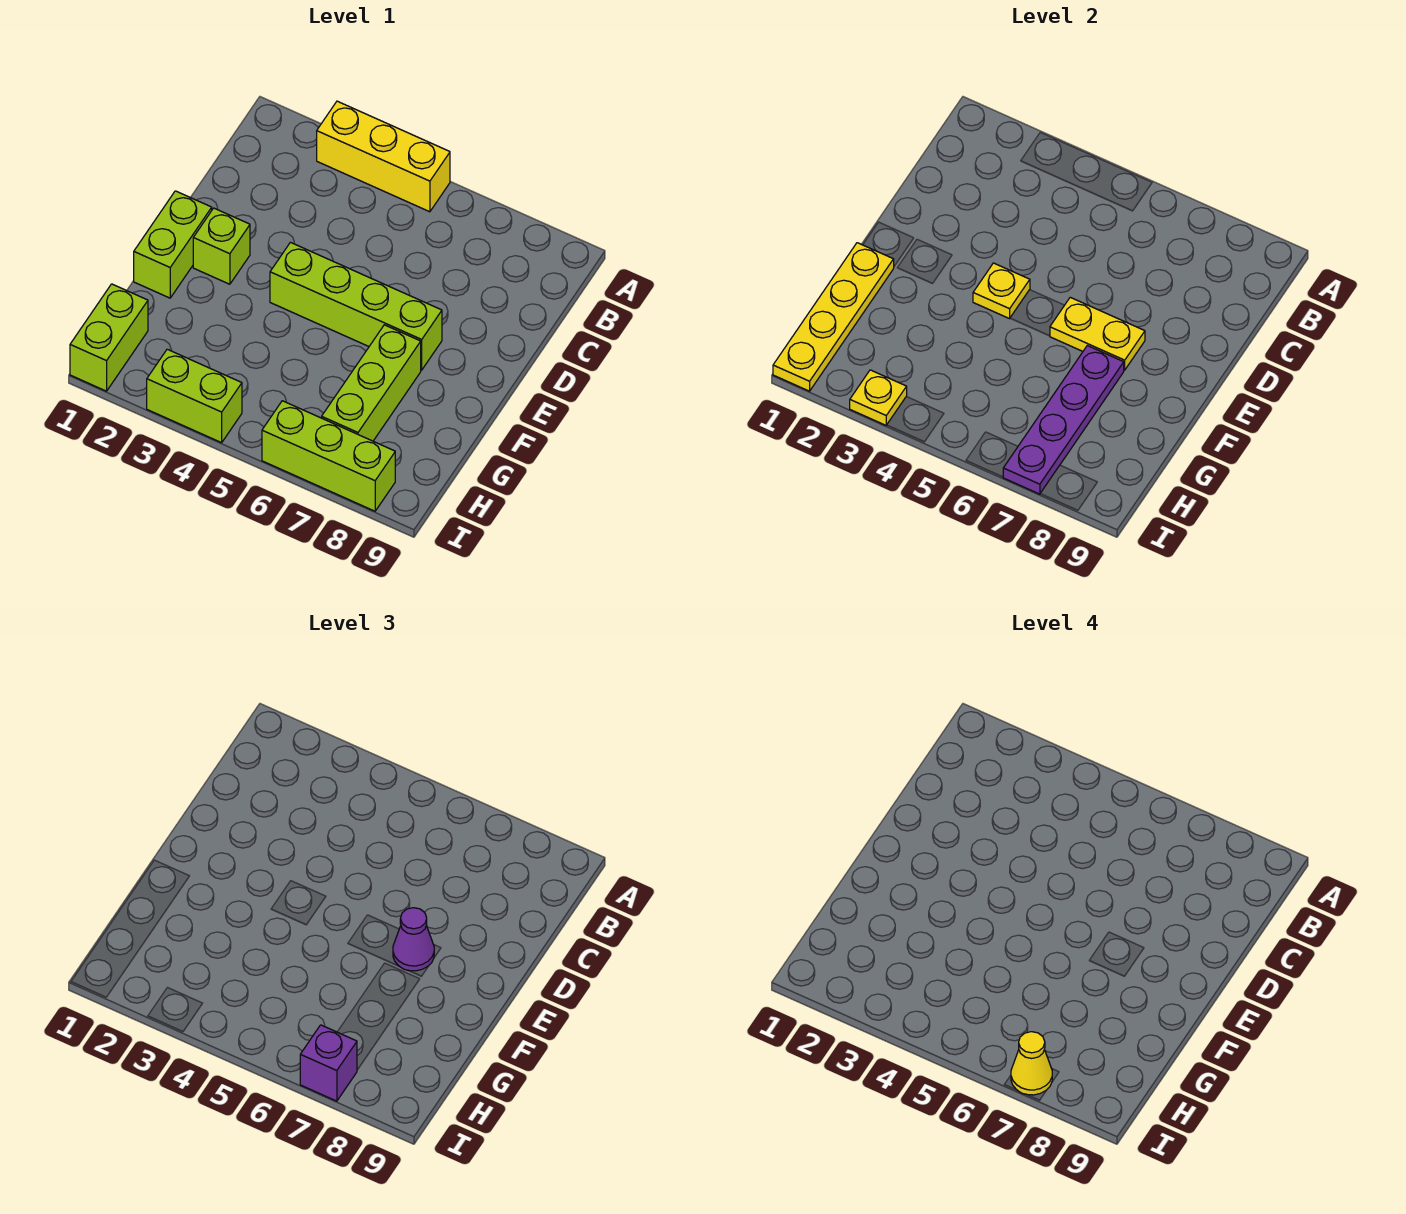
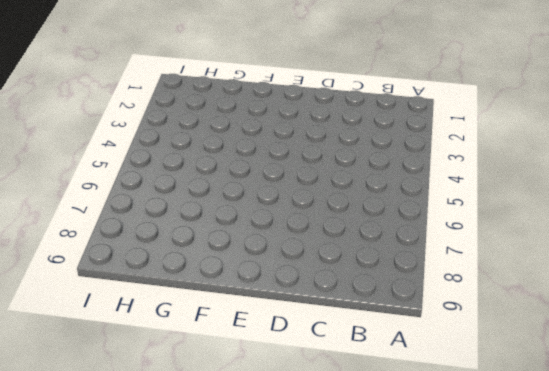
none -> yellow brick A3:A5 level 1
none -> lime brick E1:F1 level 1
none -> lime brick E2 level 1

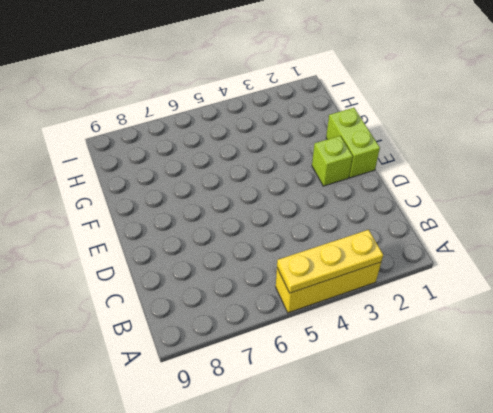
yellow plate A3:A5 level 2 -> none
none -> lime brick E4:E7 level 1
none -> lime brick F7:H7 level 1
none -> lime brick H1:I1 level 1

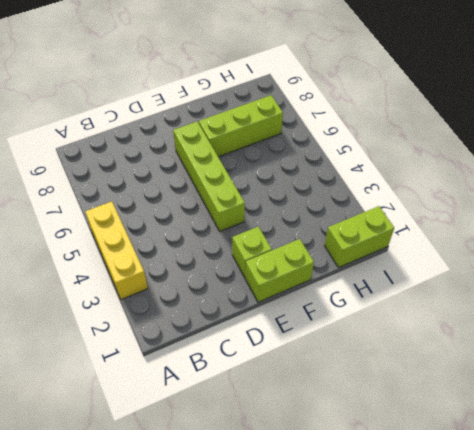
none -> lime brick I3:I4 level 1
none -> lime brick I6:I8 level 1
none -> yellow plate E4 level 2

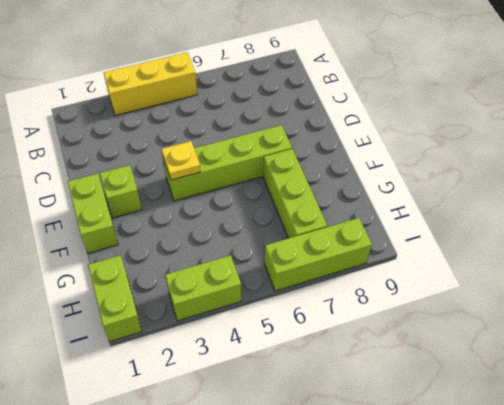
none -> yellow plate E6:E7 level 2
none -> yellow plate F1:I1 level 2
none -> purple plate F7:I7 level 2

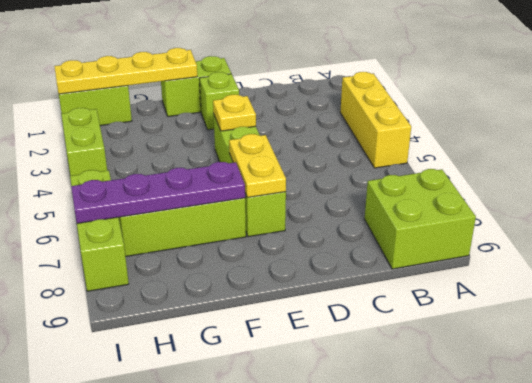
lime brick A8:B9 level 1 -> none
none -> yellow plate I3 level 2
none -> purple cone E7 level 3
none -> purple brick I7 level 3

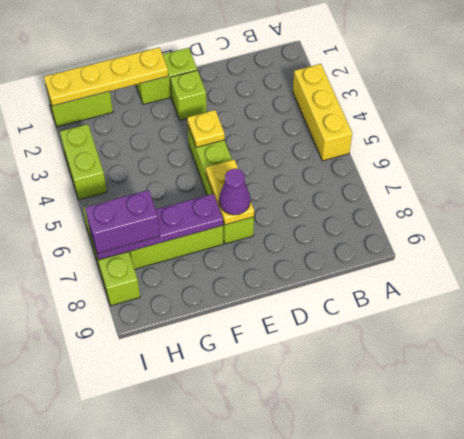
purple brick H7:I7 level 3 -> purple brick I7 level 3
none -> yellow plate I3 level 2
none -> yellow cone I7 level 4

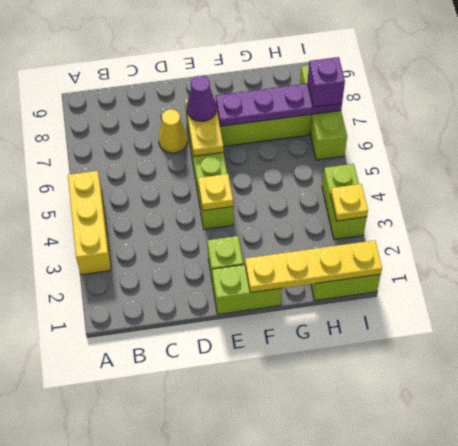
yellow cone D7 level 1 -> yellow cone I7 level 4

